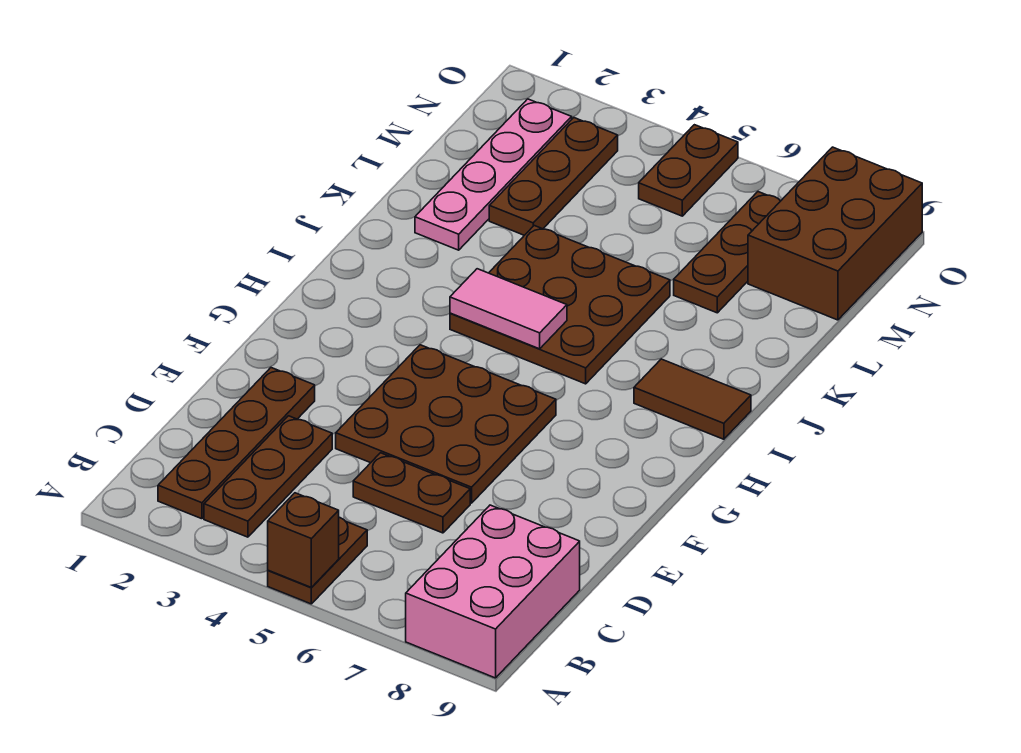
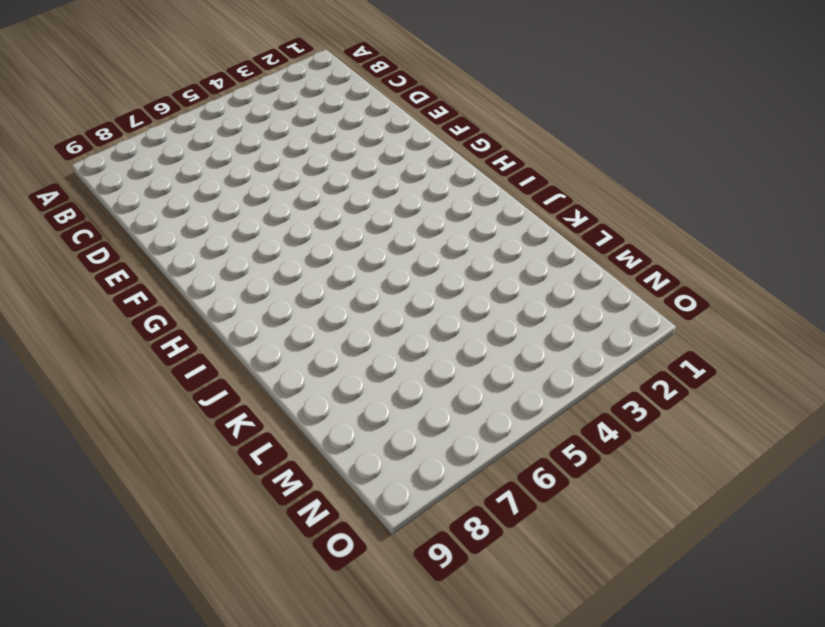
none -> brown plate A5:B5 level 1
none -> pink brick A8:C9 level 1
none -> brown plate B2:E2 level 1

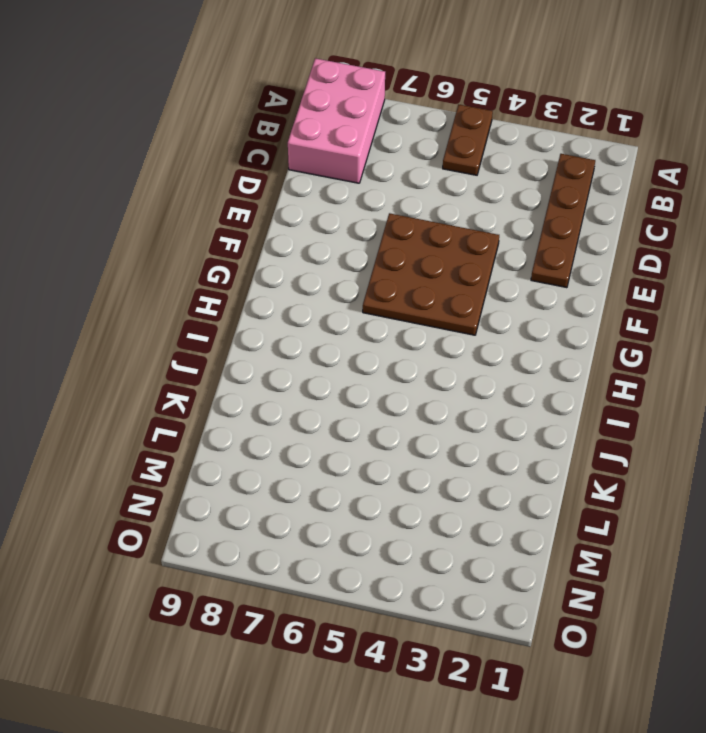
none -> brown plate B3:D3 level 1
none -> brown plate D5:D6 level 1
none -> brown plate I4:K6 level 1

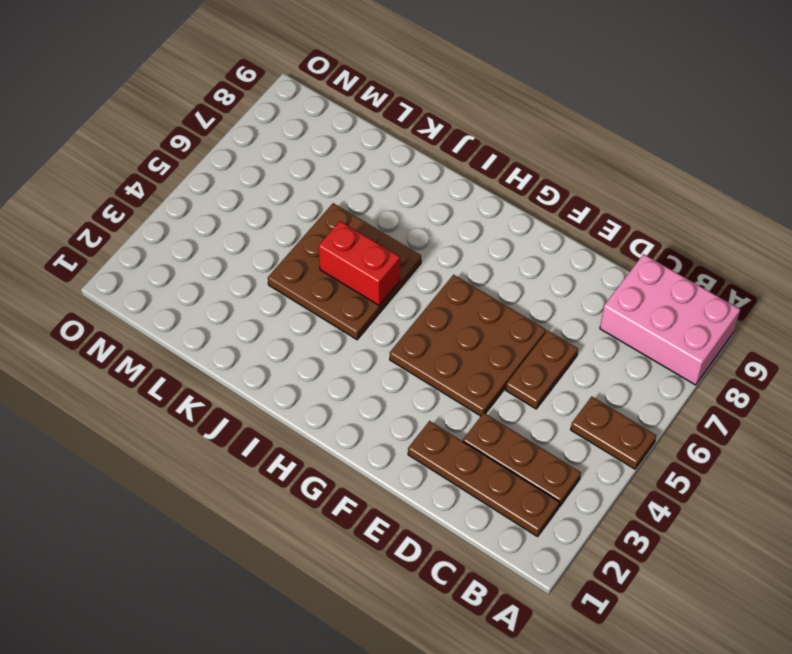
red brick I5:J5 level 2 -> pink tile I4:I5 level 2
none -> brown tile I8:I9 level 1
none -> pink plate K2:N2 level 1
none -> brown plate L3:N3 level 1

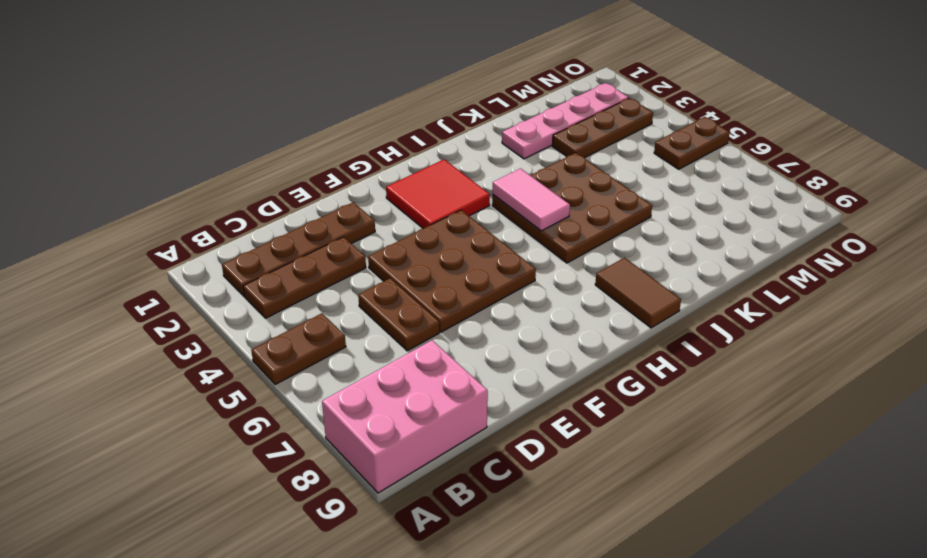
red tile G2:H3 level 1 -> none
none -> brown plate L7:N7 level 1
none -> brown brick M8:O9 level 1
none -> brown brick A5 level 2

